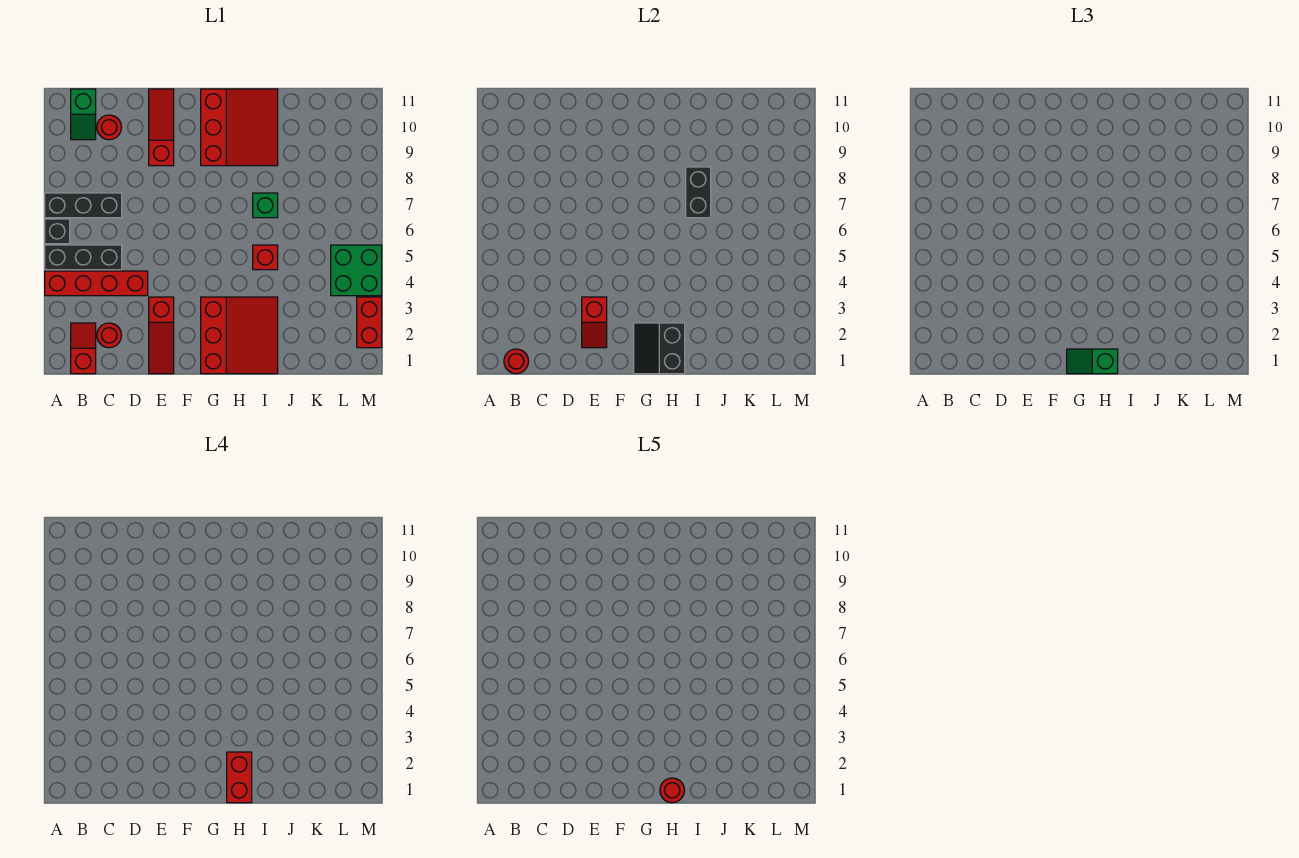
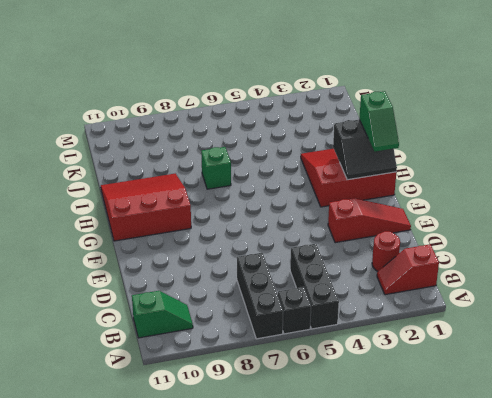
none -> red brick A4:D4 level 1
none -> red round brick C10 level 1
none -> red slope E9:E11 level 1 top 9

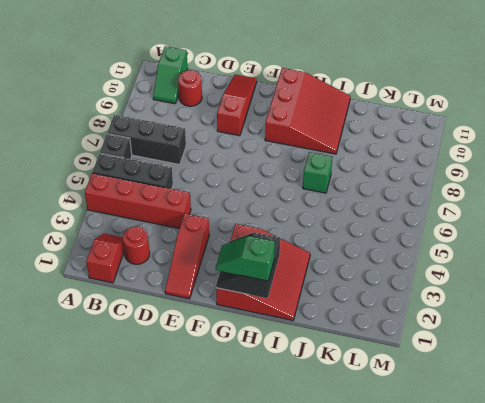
none -> red brick I5 level 1
none -> green brick L4:M5 level 1
none -> red brick M2:M3 level 1

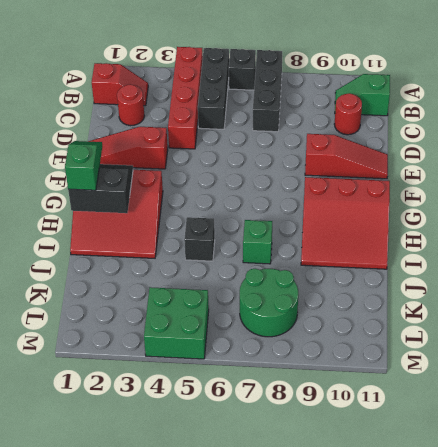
black brick I5 level 1 -> red brick I5 level 1
green round brick K7:L8 level 1 -> none
none -> red brick M2:M3 level 1
none -> red round brick B1 level 2
none -> red slope E2:E3 level 2 top 3

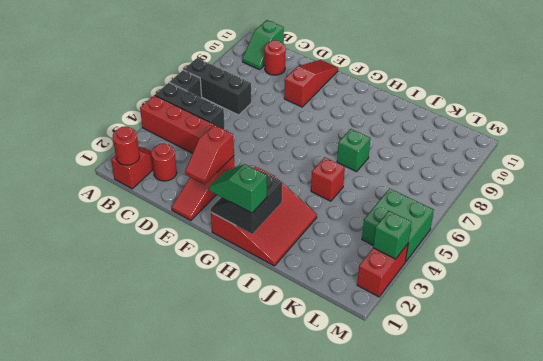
green brick M3 level 2 -> none
none -> red slope G9:I11 level 1 top G
none -> black brick I7:I8 level 2
none -> red brick H1:H2 level 4

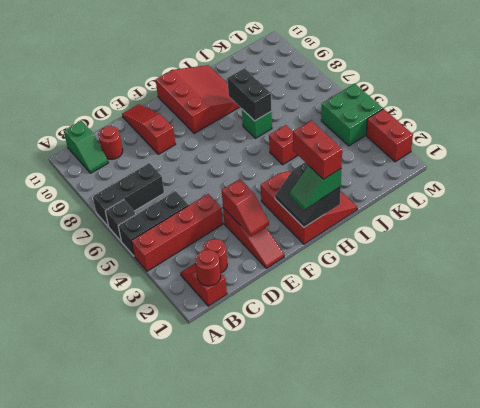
none -> red round brick H1 level 5

